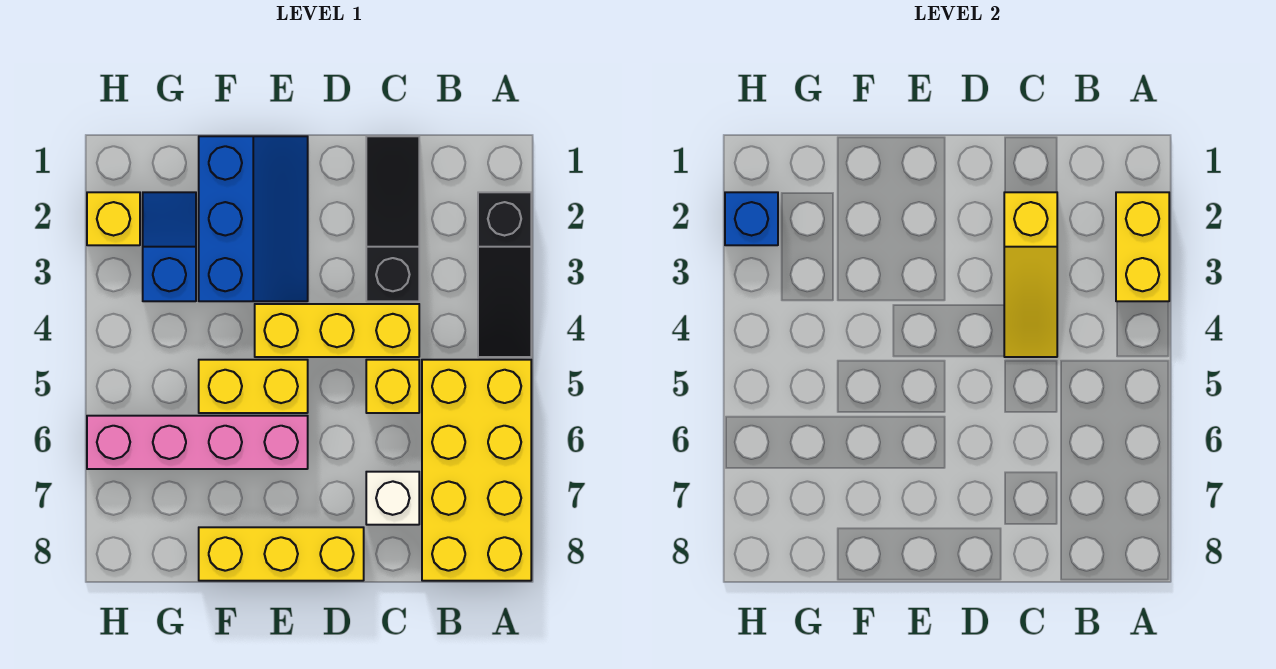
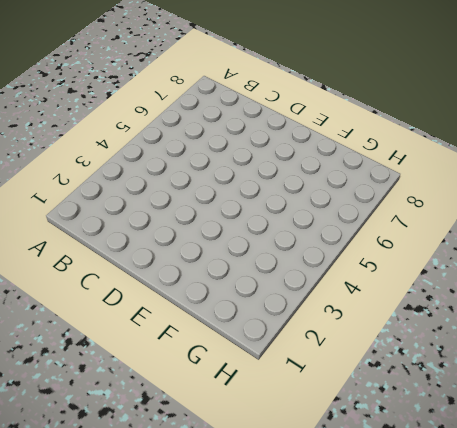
none -> black slope A2:A4 level 1 top 2
none -> yellow brick A5:B8 level 1
none -> black slope C1:C3 level 1 top 3

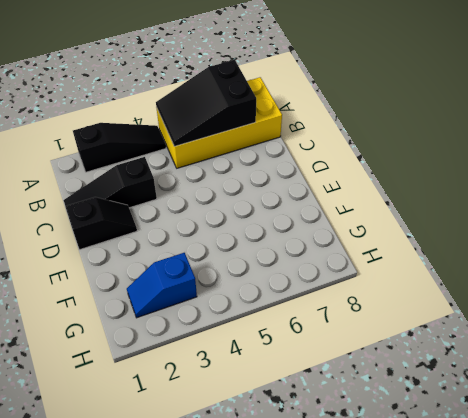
black slope A5:B7 level 2 top 7 -> none
black slope D1:D2 level 1 top 1 -> none
none -> yellow brick C4:E4 level 1
none -> yellow brick C5 level 1
none -> white brick C7 level 1

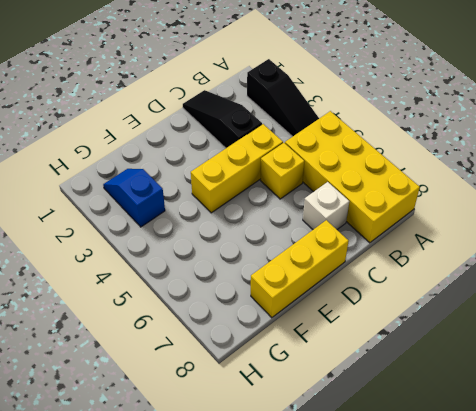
none -> blue slope E1:F3 level 1 top F
none -> yellow brick E5:F5 level 1
none -> pink brick E6:H6 level 1

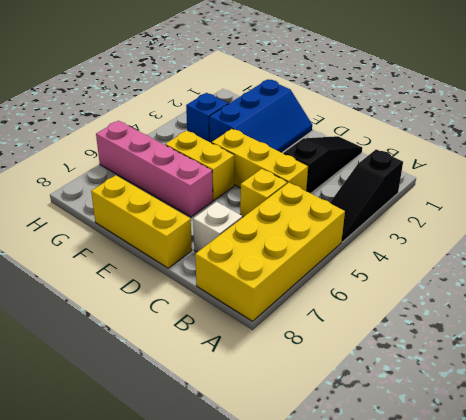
none -> yellow brick H2 level 1
none -> yellow brick A2:A3 level 2
none -> yellow slope C2:C4 level 2 top 2

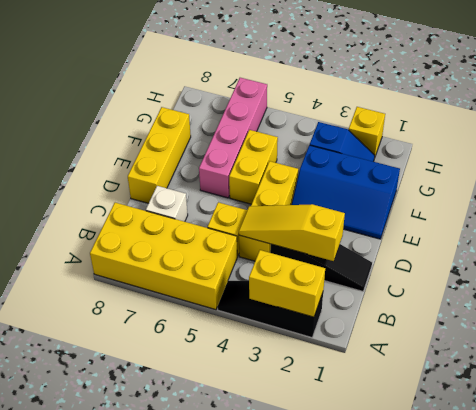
none -> blue brick H2 level 2

